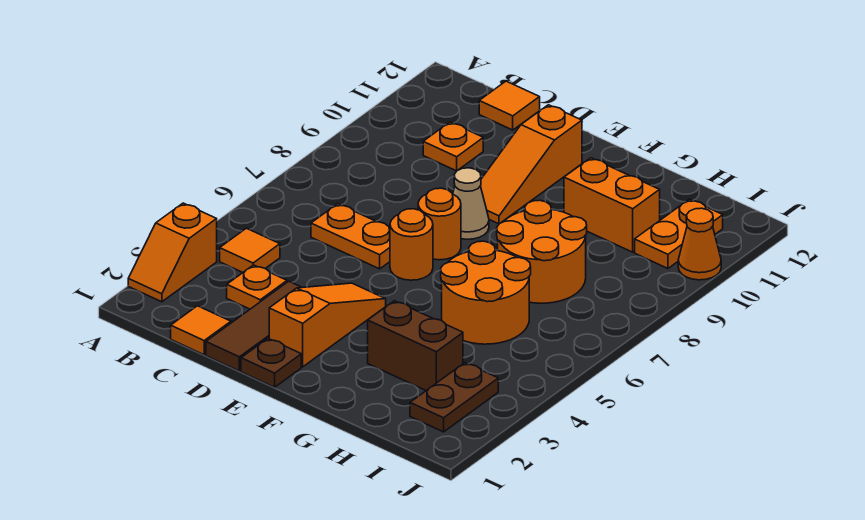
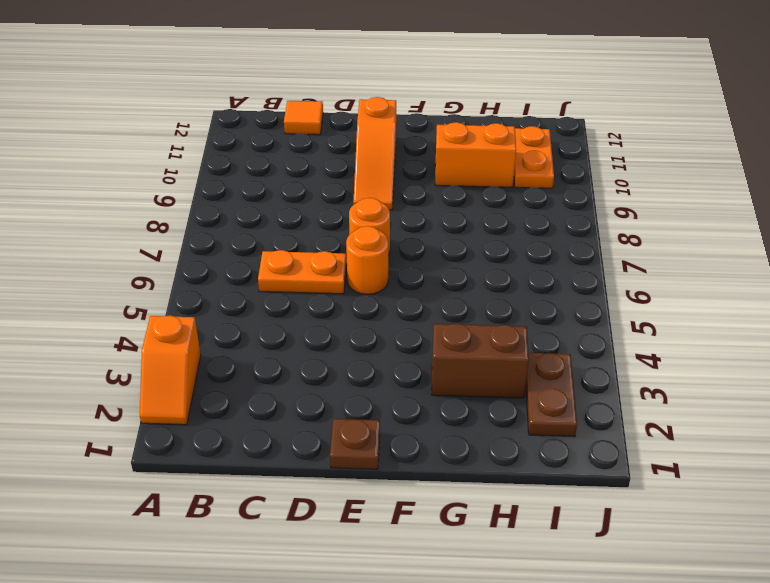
none -> orange tile B4 level 1
none -> orange tile C1 level 1
none -> orange plate C3 level 1

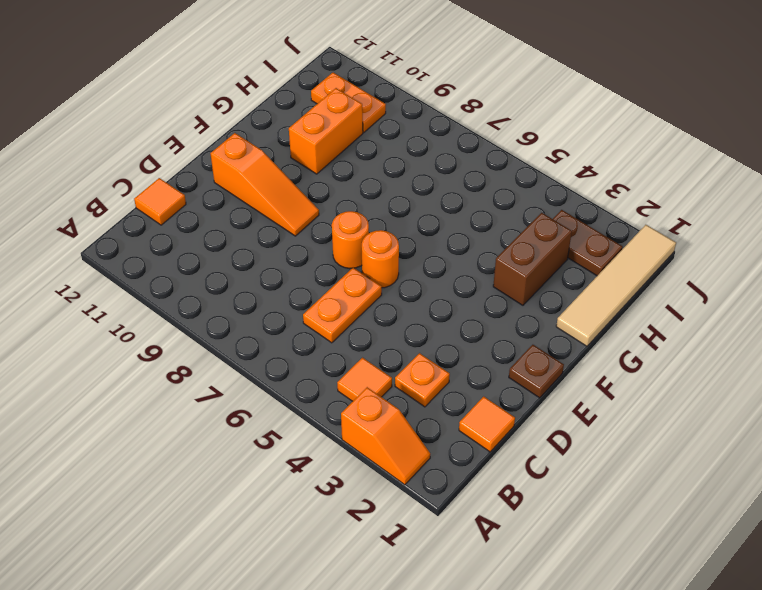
tan tile G1:J1 level 1 -> none
none -> orange plate C10 level 1
none -> brown tile D1:D3 level 1
none -> orange slope E2:E4 level 1 top 2

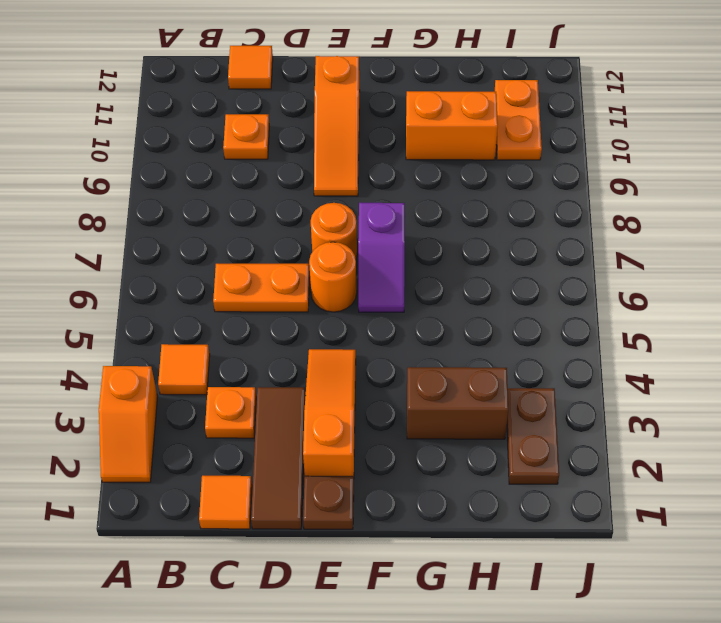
purple slope F6:F7 level 1 top 7 -> none
none -> tan cone E8 level 1
none -> orange round brick G5:H6 level 1
none -> orange round brick G7:H8 level 1

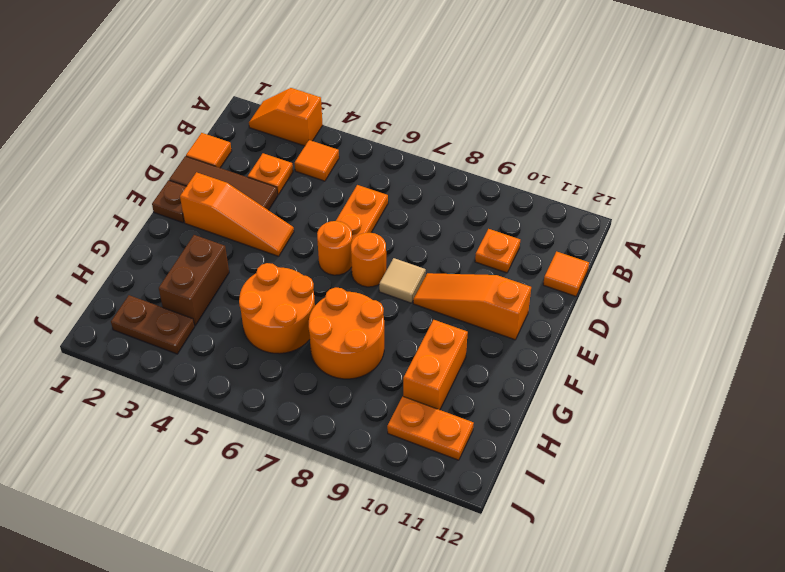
tan tile E8 level 1 -> tan cone E8 level 1
none -> orange cone J10 level 1

